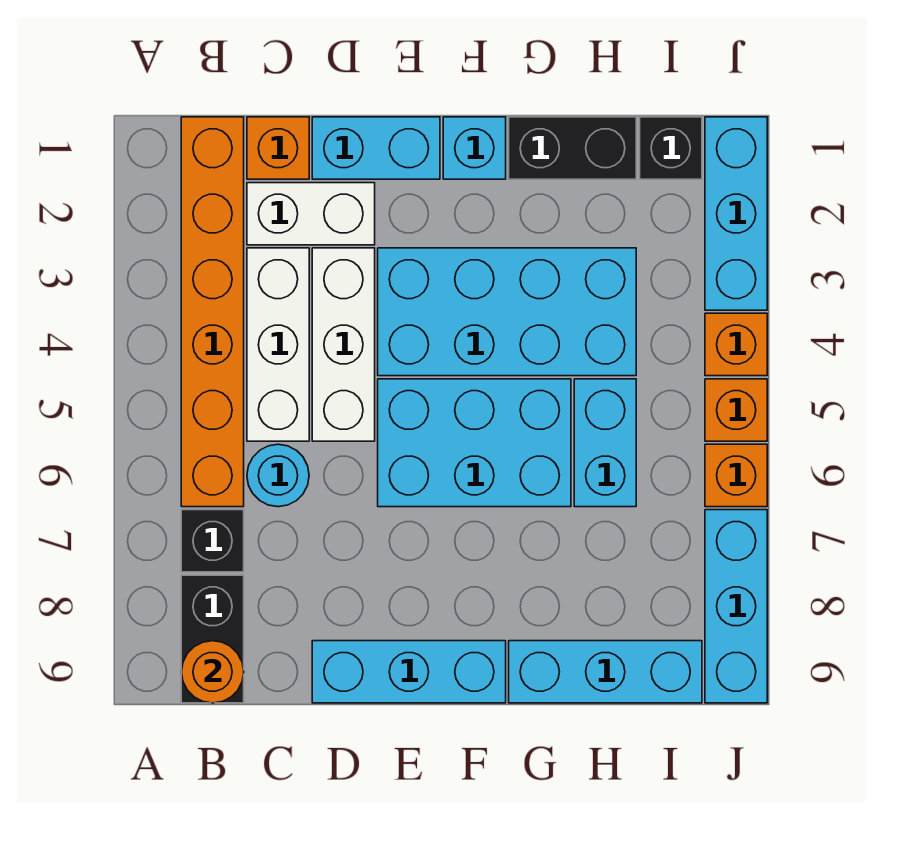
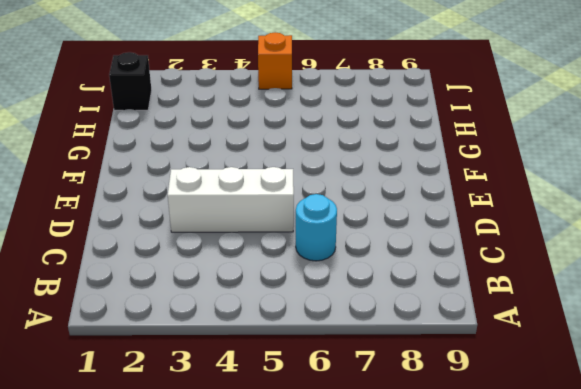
none -> orange brick B1:B6 level 1
none -> black brick B7 level 1
none -> black brick B8:B9 level 1

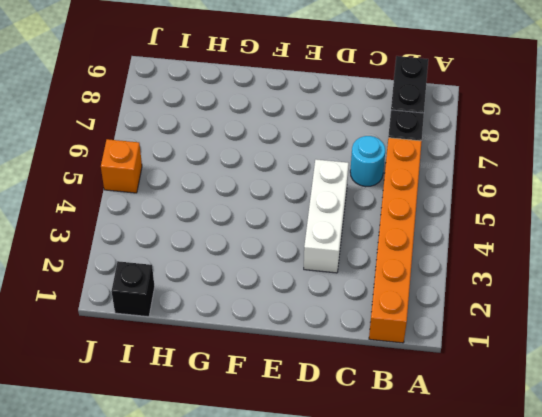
none -> orange brick C1 level 1
none -> white brick C2:D2 level 1
none -> white brick C3:C5 level 1

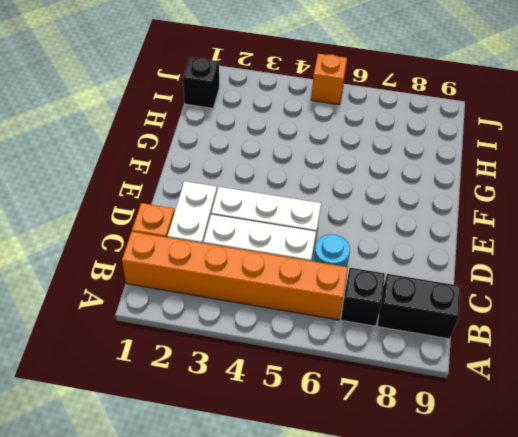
none -> cyan brick D1:E1 level 1
none -> cyan brick D9:F9 level 1
none -> cyan brick E3:H4 level 1

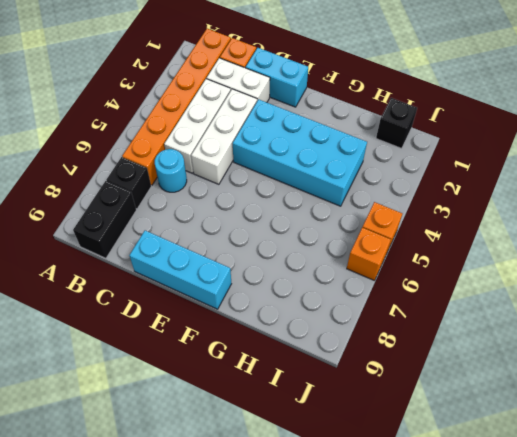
none -> cyan brick E5:G6 level 1
none -> cyan brick F1 level 1
none -> black brick G1:H1 level 1

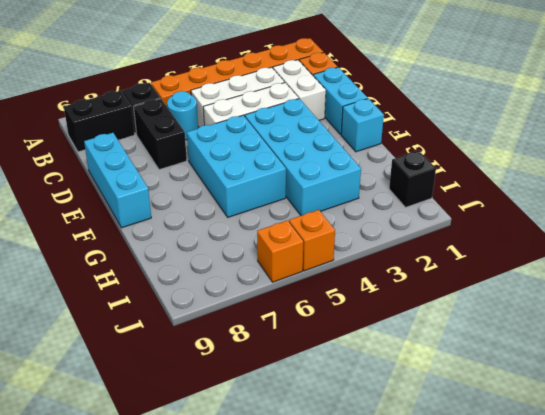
black brick C7:D7 level 1 -> black brick G1:H1 level 1
none -> cyan brick G9:I9 level 1
none -> cyan brick H5:H6 level 1
none -> cyan brick J1:J3 level 1

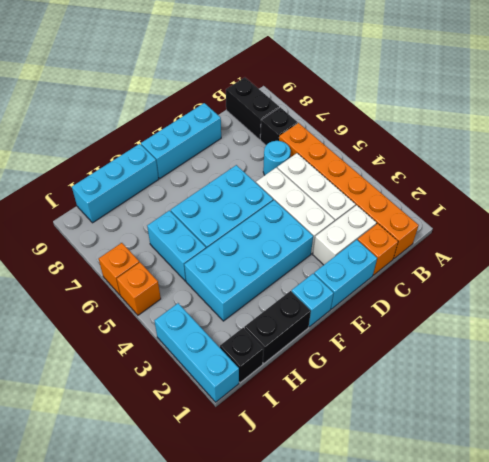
none -> orange brick J4 level 1
none -> cyan brick J7:J9 level 1
none -> orange round brick B9 level 2

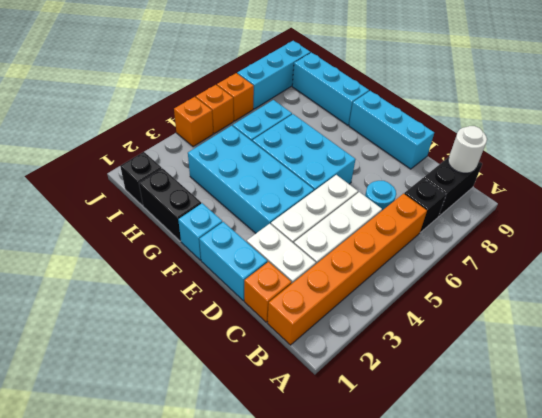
white round brick B9 level 2 -> orange round brick B9 level 2
none -> cyan brick J1:J3 level 1

